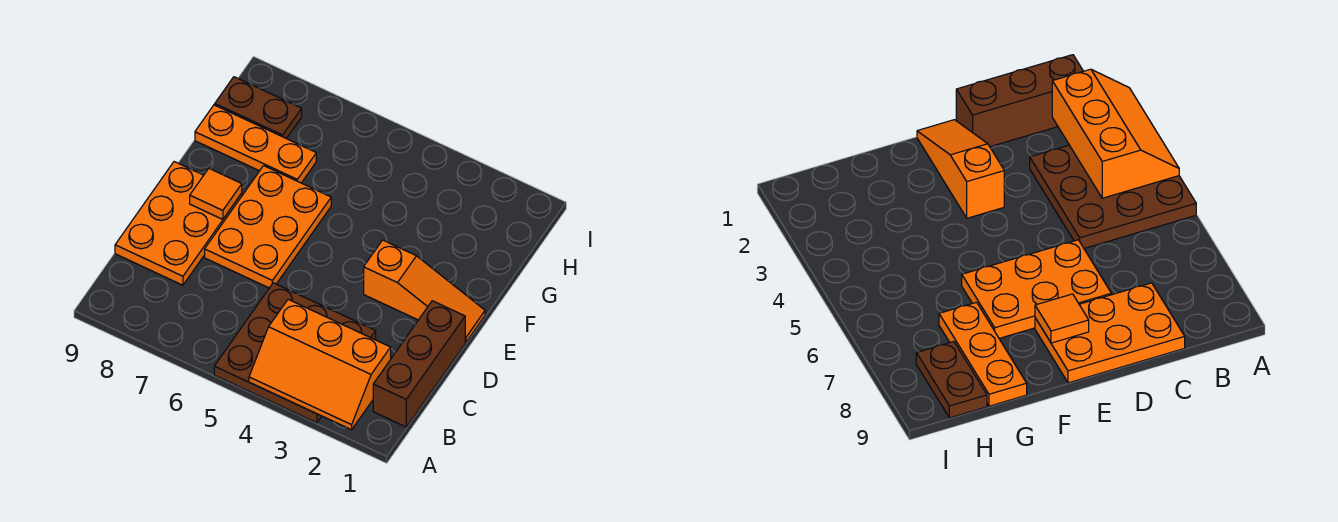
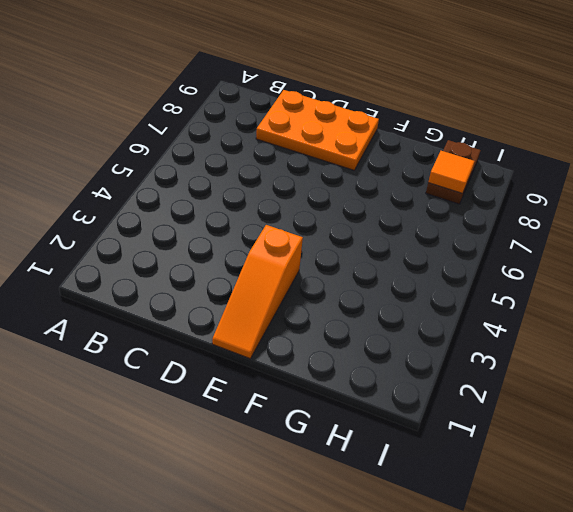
orange tile H8 level 2 -> orange tile E8 level 2
none -> brown plate A3:C5 level 1
none -> brown brick B1:D1 level 1

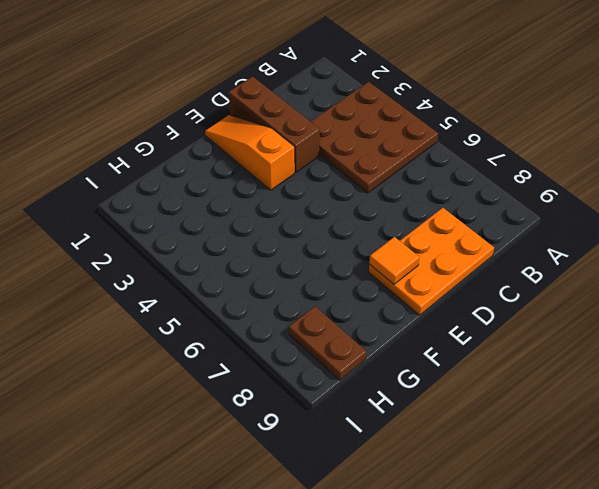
brown brick D1:D3 level 1 -> brown brick B1:D1 level 1
none -> orange plate D6:F7 level 1
none -> orange plate G7:G9 level 1

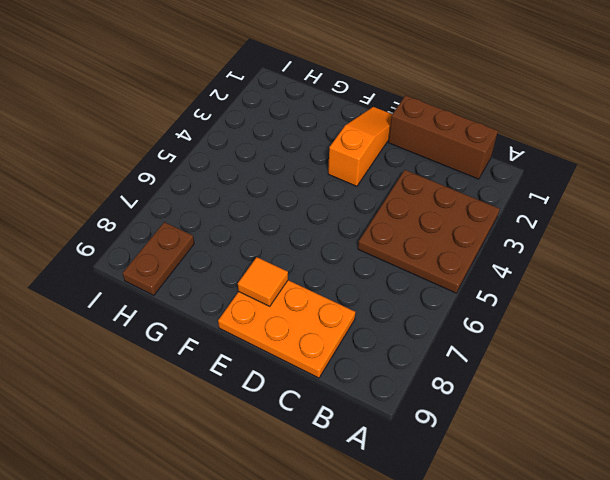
none -> orange plate D6:F7 level 1
none -> orange plate G7:G9 level 1

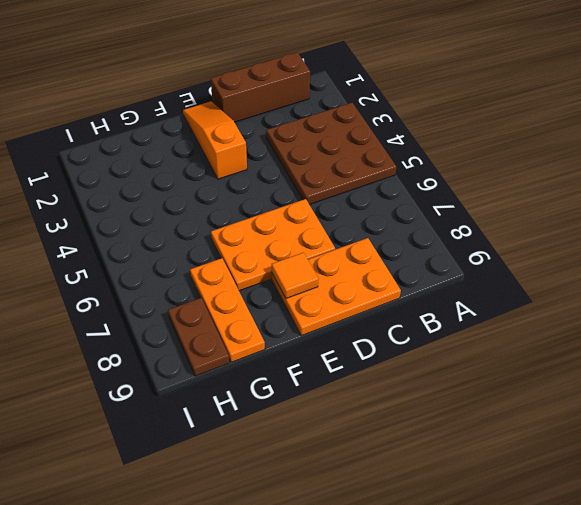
none -> orange slope A2:B4 level 2 top B

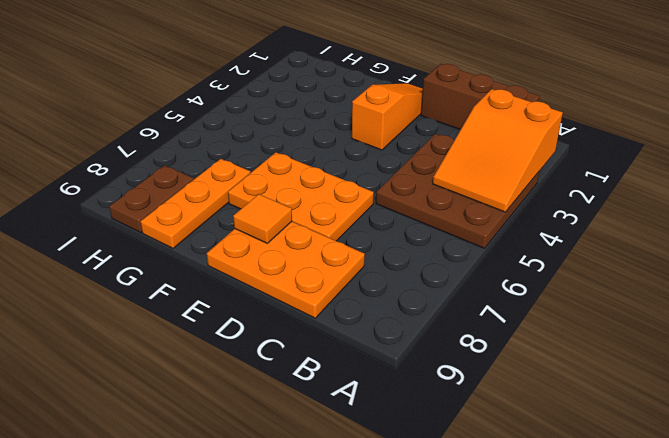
orange slope A2:B4 level 2 top 2 -> orange slope A2:B4 level 2 top B

